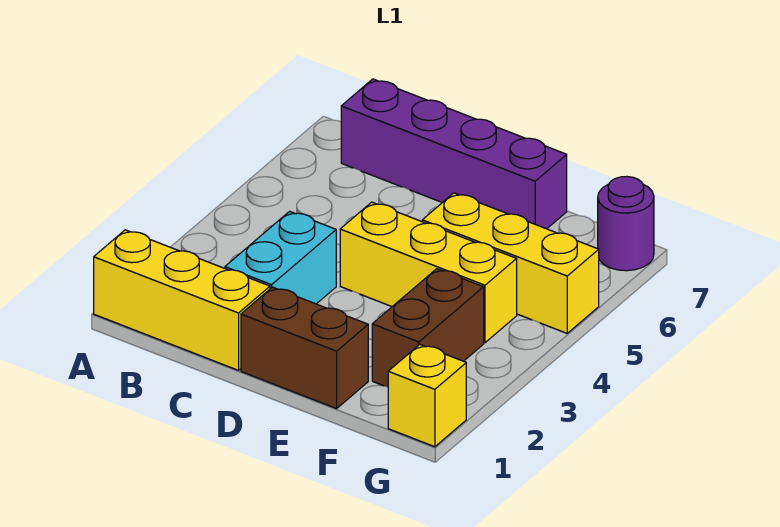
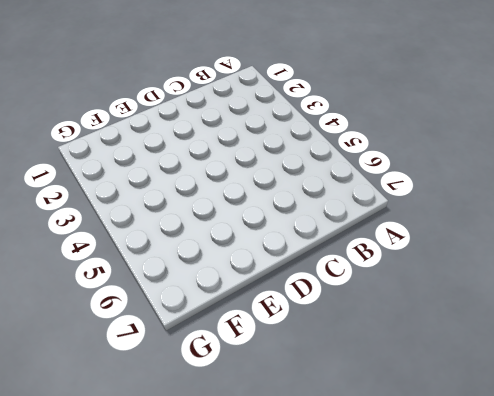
none -> yellow brick A1:C1 level 1
none -> purple brick B7:E7 level 1

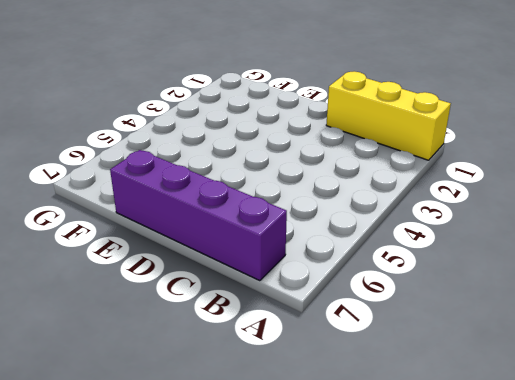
none -> cyan brick C2:C3 level 1
none -> brown brick D1:E1 level 1

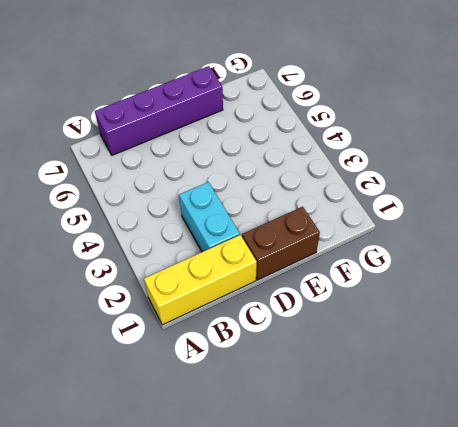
none -> yellow brick D4:F4 level 1
none -> yellow brick E5:G5 level 1

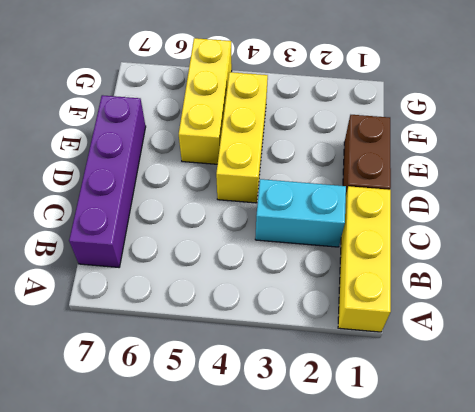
none -> brown brick F2:F3 level 1
none -> yellow brick G1 level 1

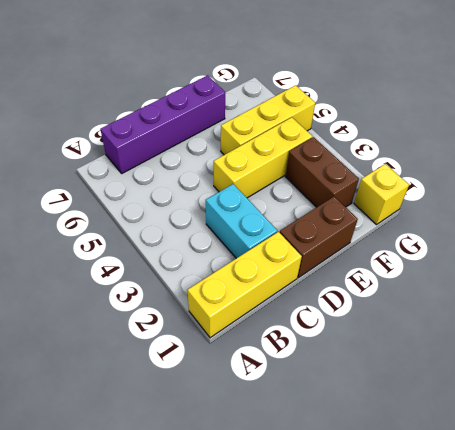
none -> purple round brick G7 level 1

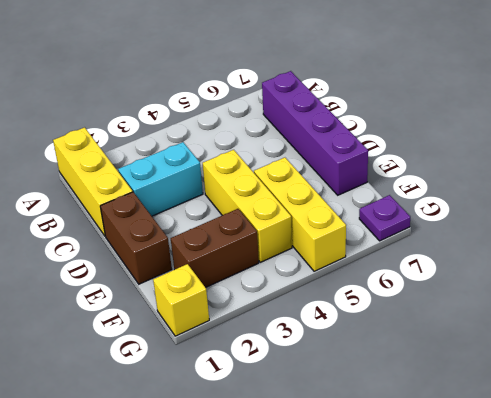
purple plate G7 level 1 -> purple round brick G7 level 1

